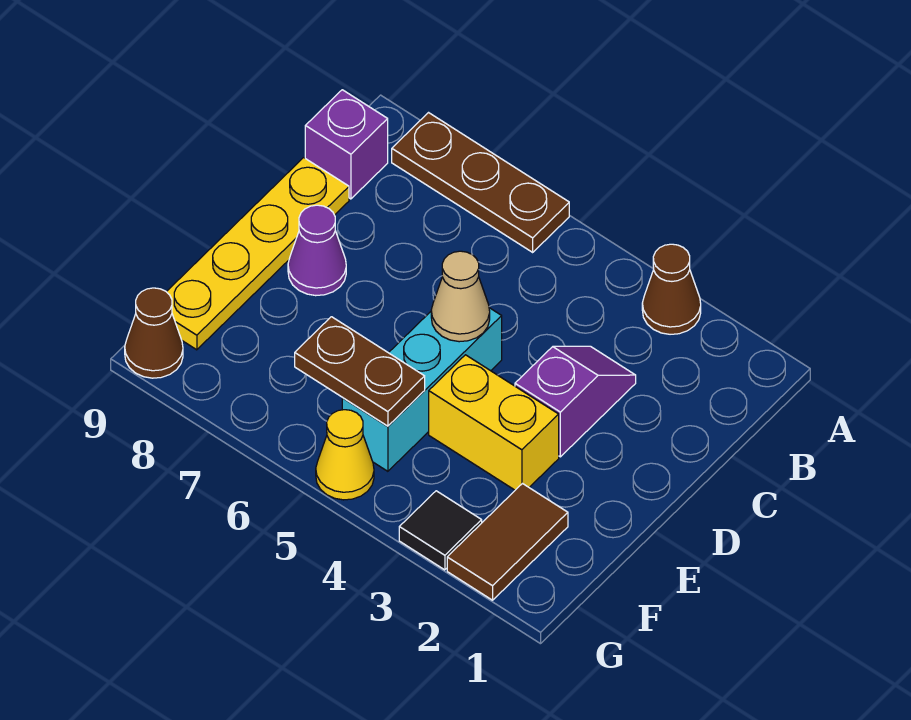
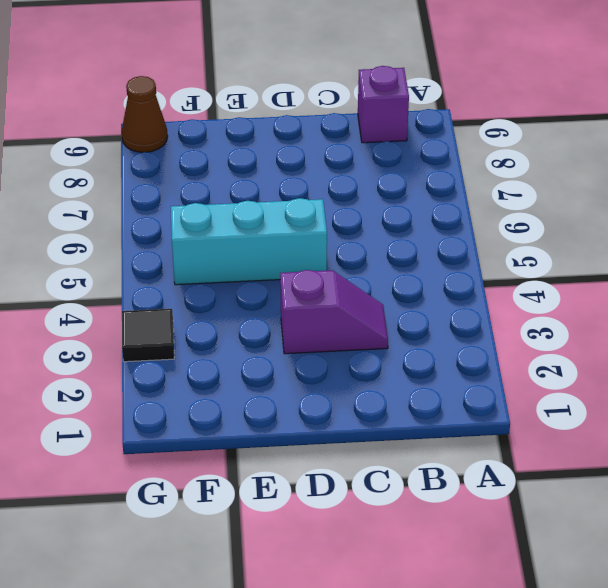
none -> brown cone A3 level 1
none -> brown plate A6:A8 level 1
none -> yellow plate C9:F9 level 1

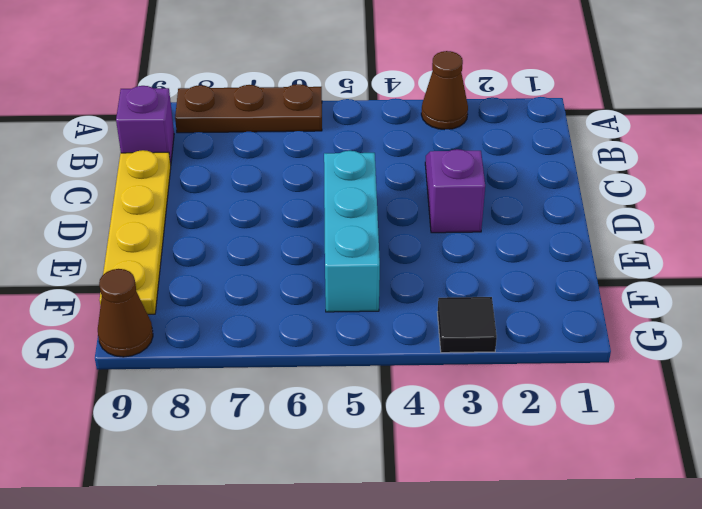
none -> purple cone D8 level 1
none -> yellow brick E3:E4 level 1
none -> brown tile F2:G2 level 1

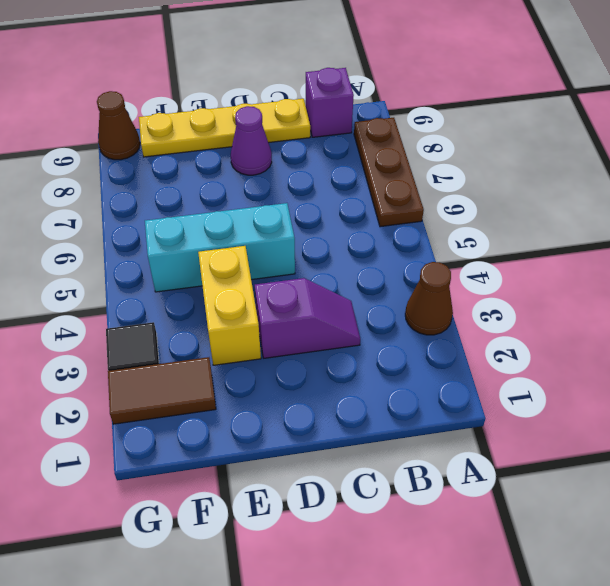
none -> yellow cone G5 level 1
none -> tan cone D5 level 2
none -> brown plate F5:F6 level 2

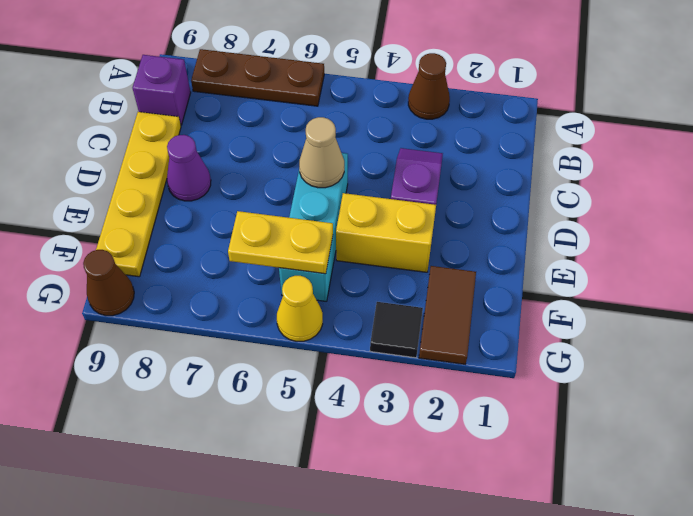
yellow plate F5:F6 level 2 -> brown plate F5:F6 level 2

